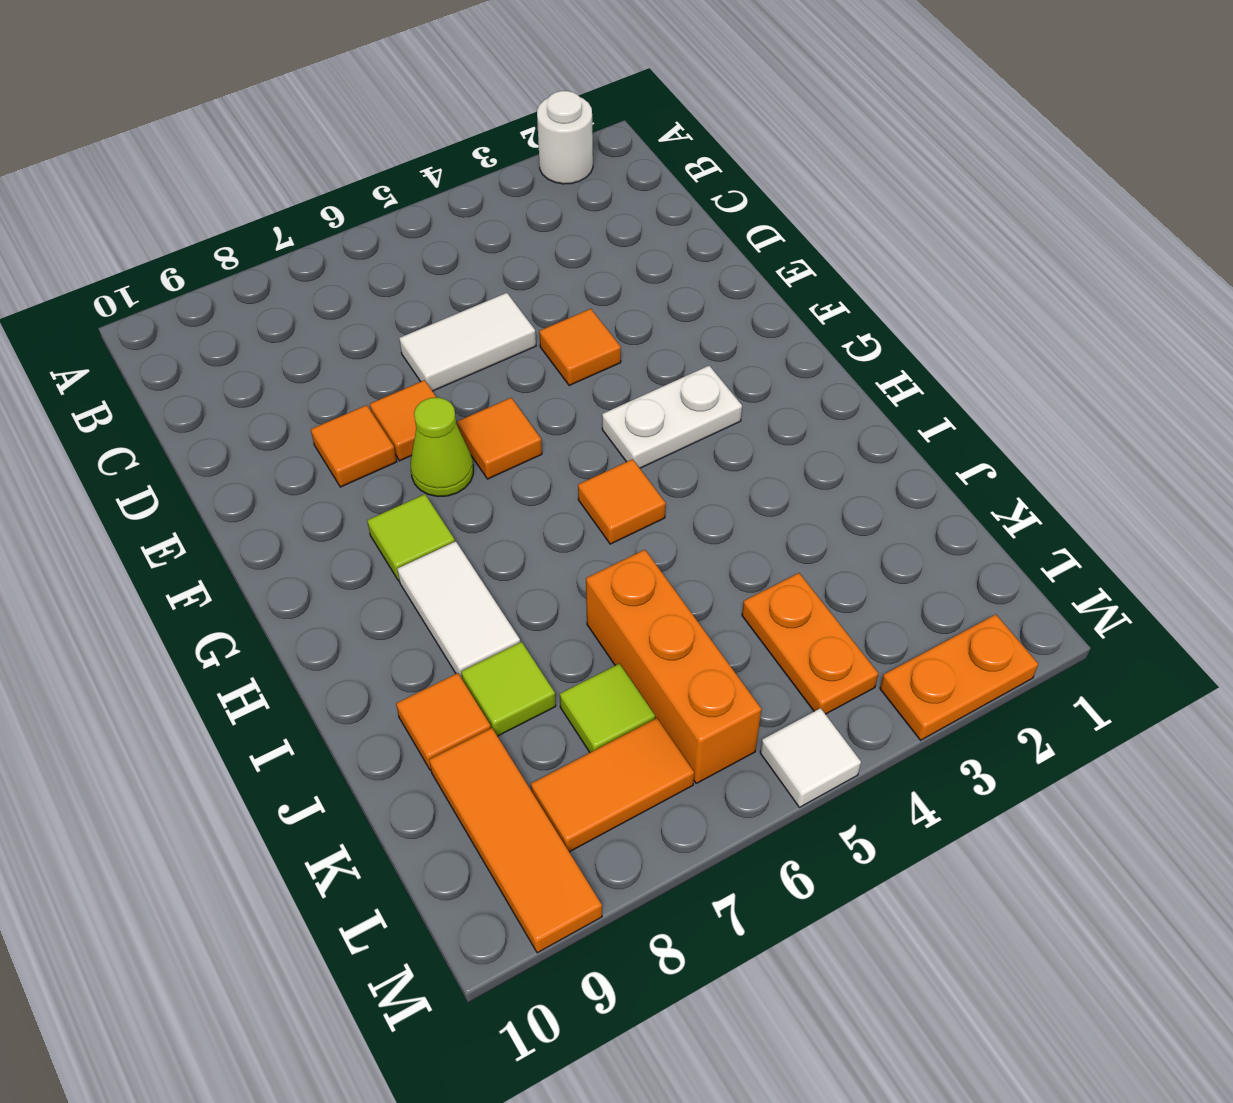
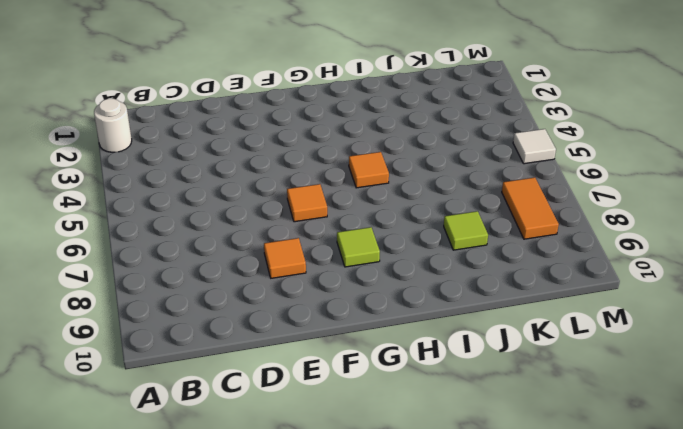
none -> white tile D5:D6 level 1
none -> orange tile E4 level 1
none -> orange tile E7 level 1

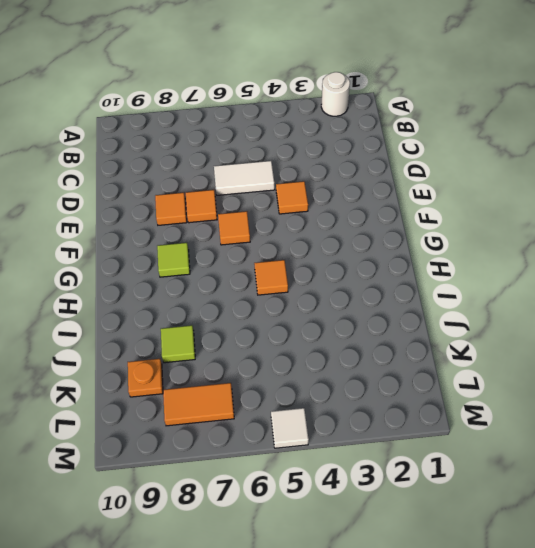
orange plate K9 level 1 -> orange tile K9:M9 level 1
none -> lime cone F7 level 1
none -> white plate G3:G4 level 1
none -> white tile H8:I8 level 1

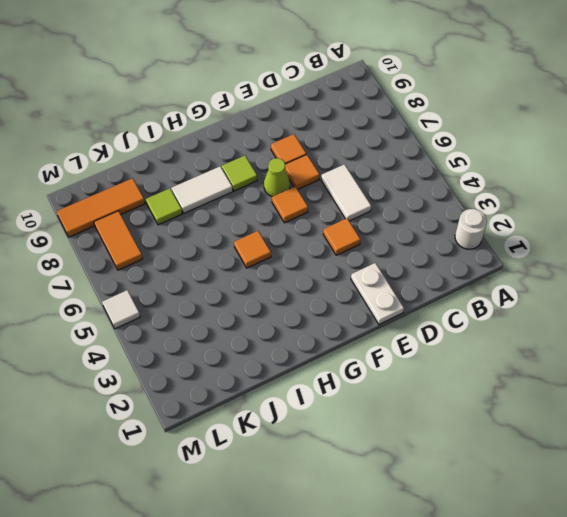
white plate E1:E2 level 1 -> white plate G3:G4 level 1
none -> orange brick J6:L6 level 1
none -> orange tile J9 level 1
none -> orange plate K4:L4 level 1

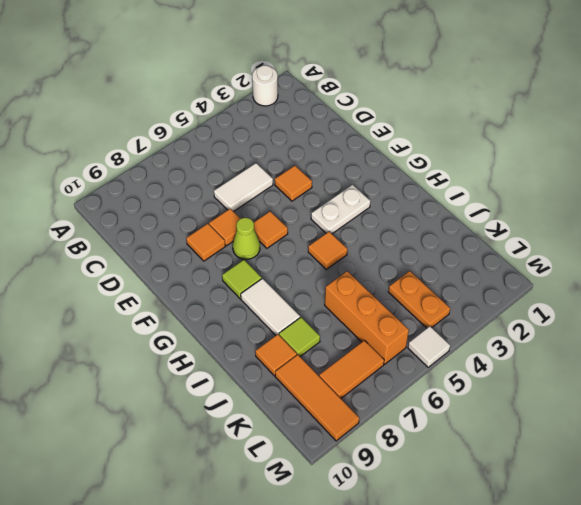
none -> lime tile K7 level 1
none -> orange plate M2:M3 level 1

